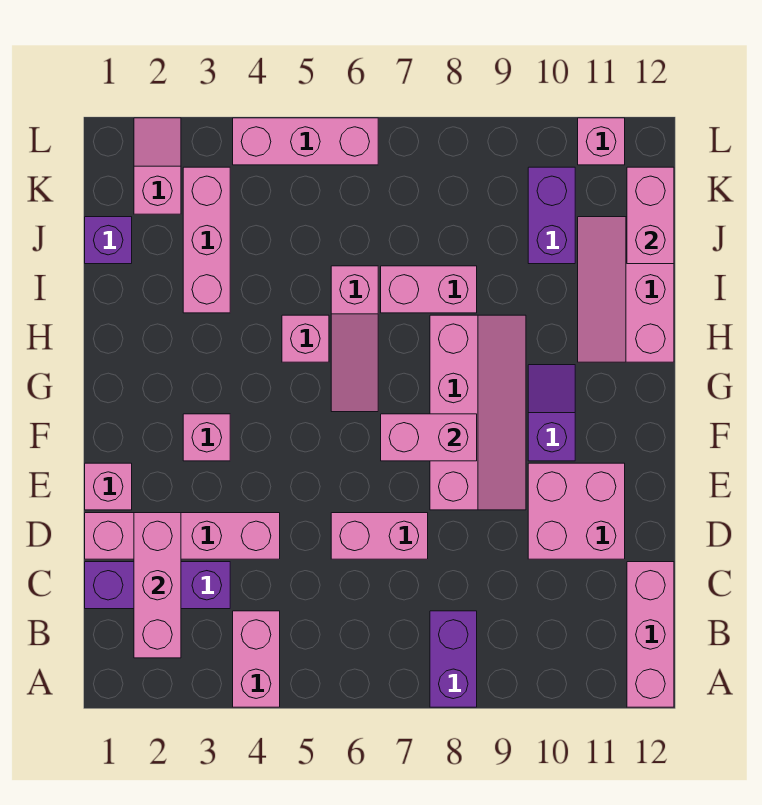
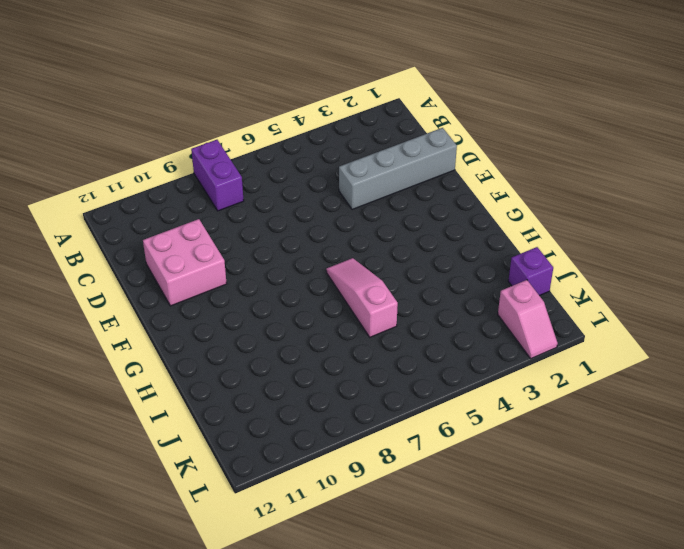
grey brick D1:D4 level 1 -> pink brick D1:D4 level 1
none -> pink brick A4:B4 level 1
none -> pink brick A12:C12 level 1
none -> purple brick C1:C3 level 1

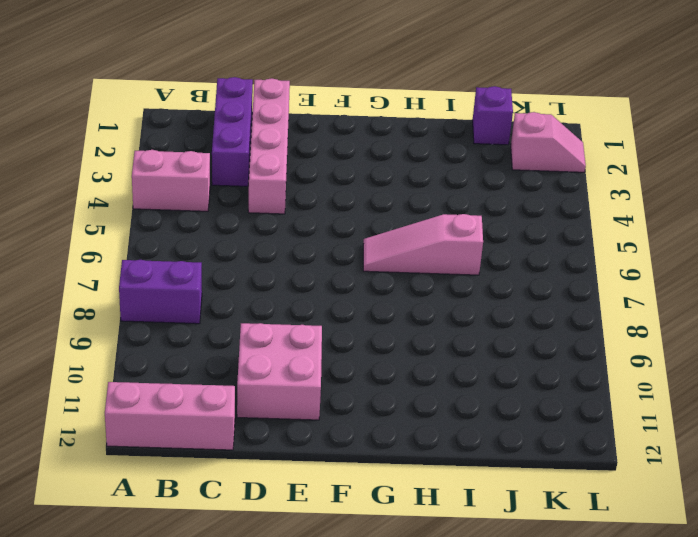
none -> pink brick D6:D7 level 1
none -> pink brick E1 level 1
none -> pink slope E8:H9 level 1 top 8

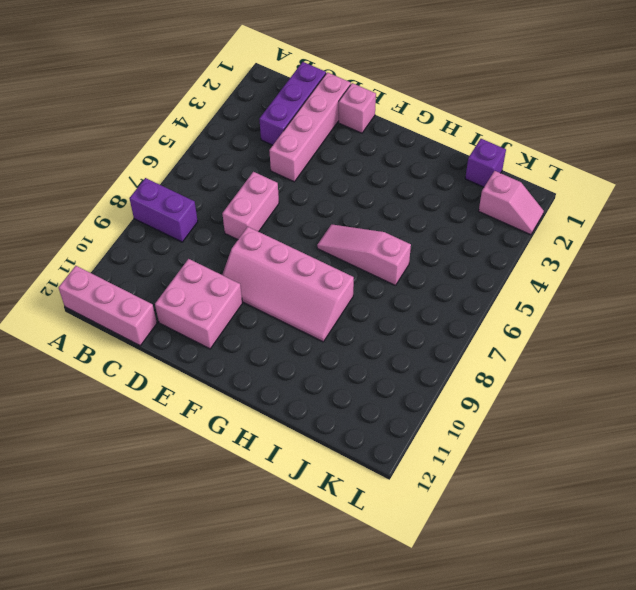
none -> pink brick A4:B4 level 1
none -> pink brick F3 level 1
none -> purple slope F10:G10 level 1 top F

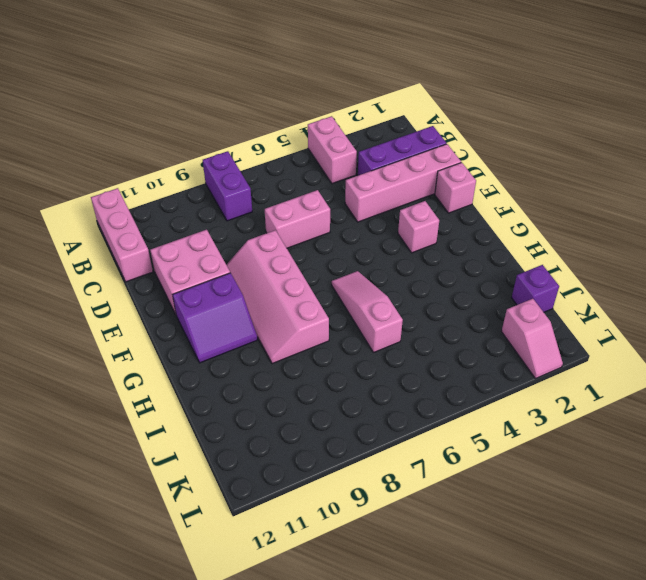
purple slope F10:G11 level 1 top F -> purple slope F10:G10 level 1 top F
none -> pink brick H5 level 1
none -> pink slope H11:J12 level 1 top 12
none -> pink brick I3:K3 level 1

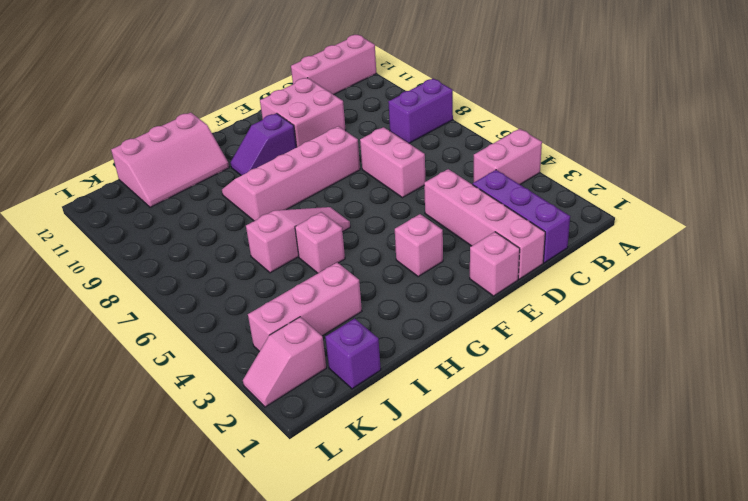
none -> pink brick I7:I8 level 1
none -> purple brick J10:K10 level 1
none -> pink brick L4:L6 level 1

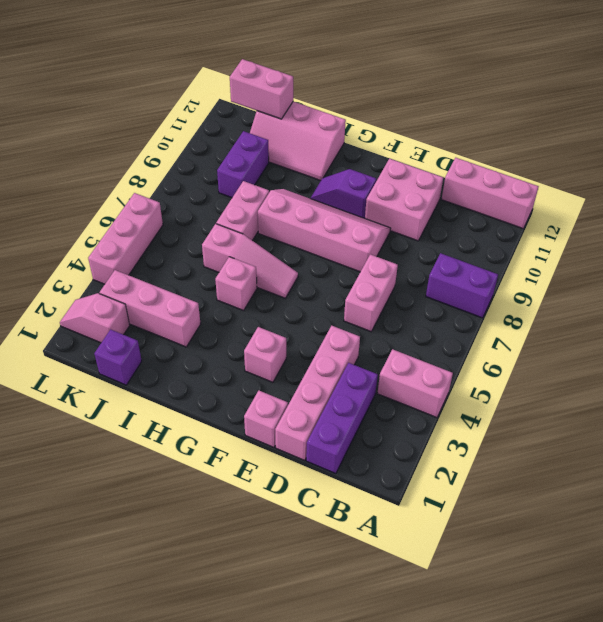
purple brick J9:J10 level 1 -> purple brick J10:K10 level 1
none -> pink brick L11 level 1
none -> pink brick B2:D2 level 2
none -> pink brick F7:F8 level 2

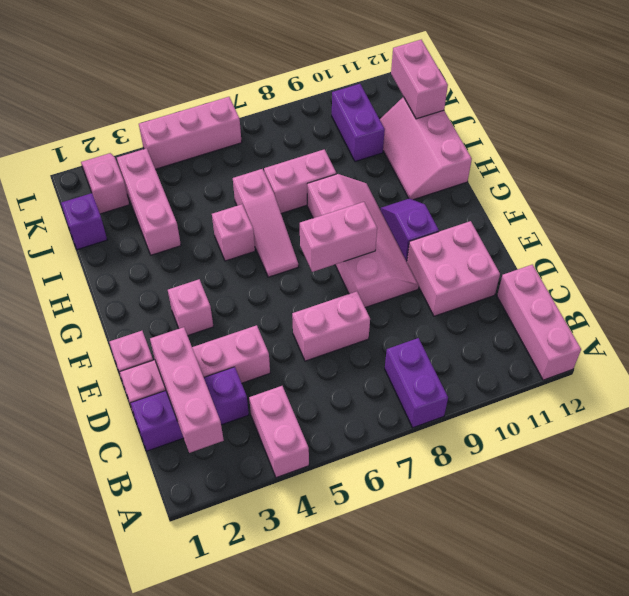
none -> pink brick L11 level 1

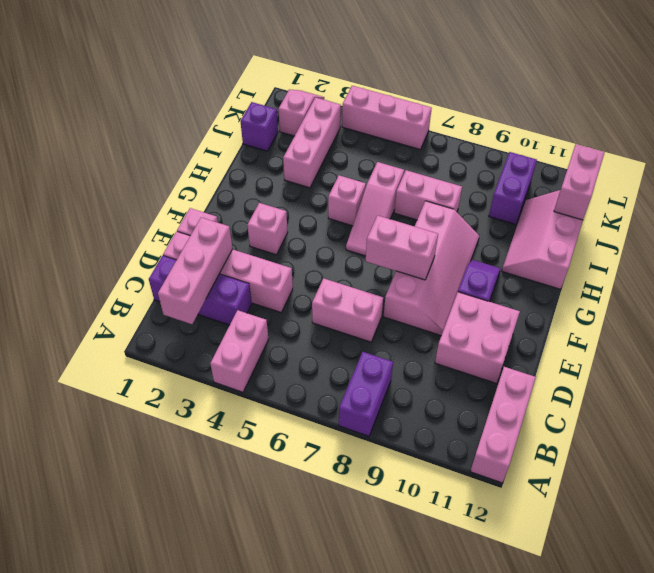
none -> pink brick L11 level 1

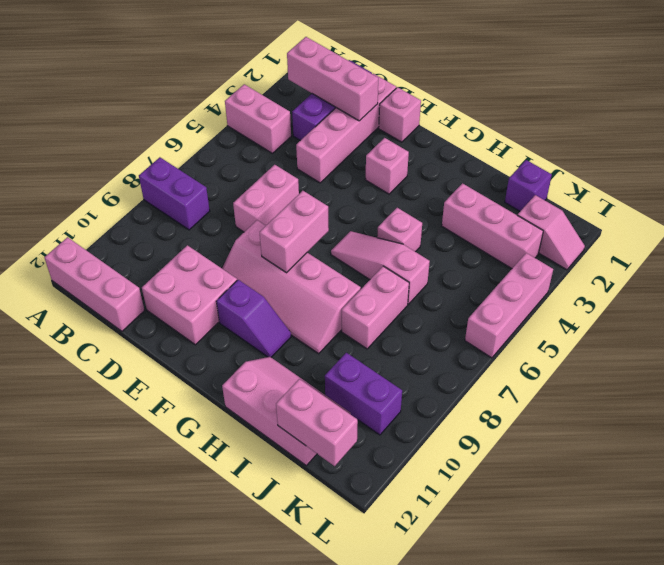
none -> pink brick L11 level 1

